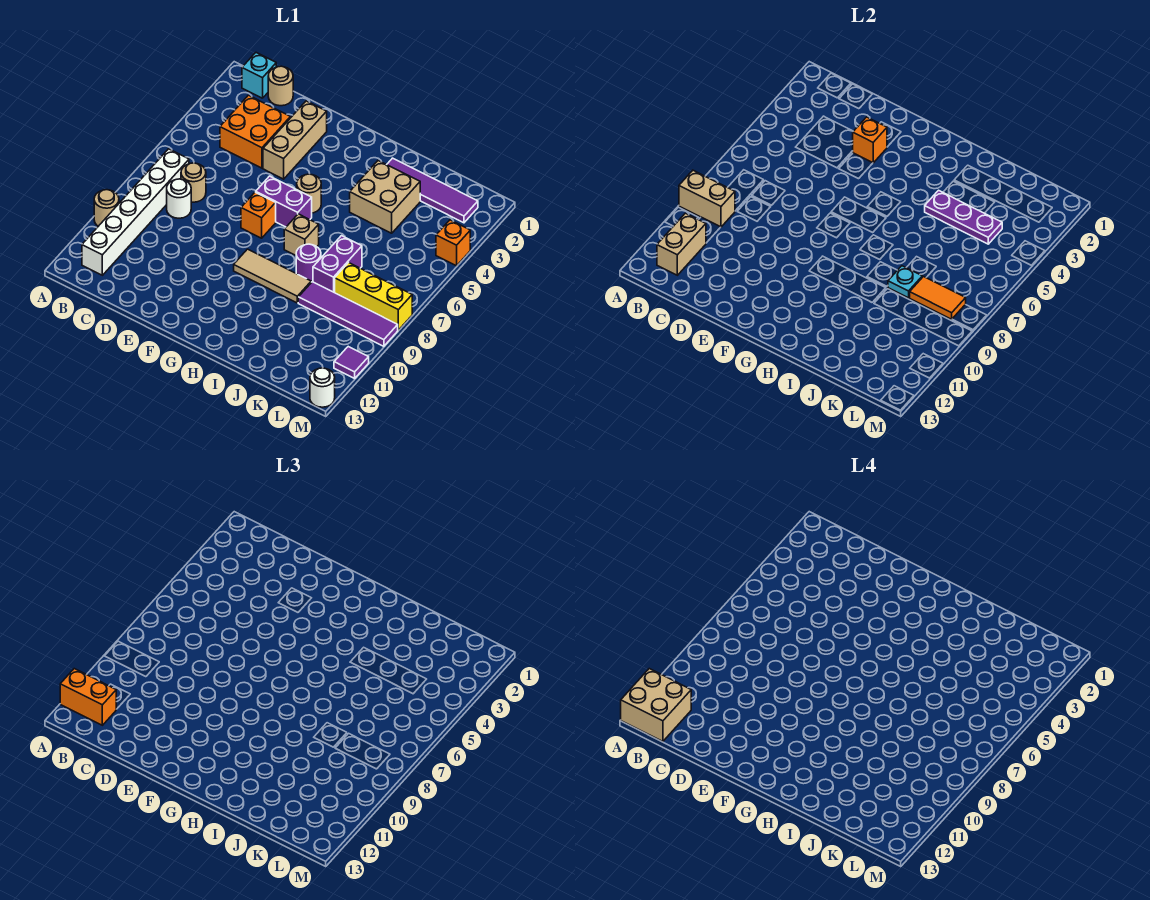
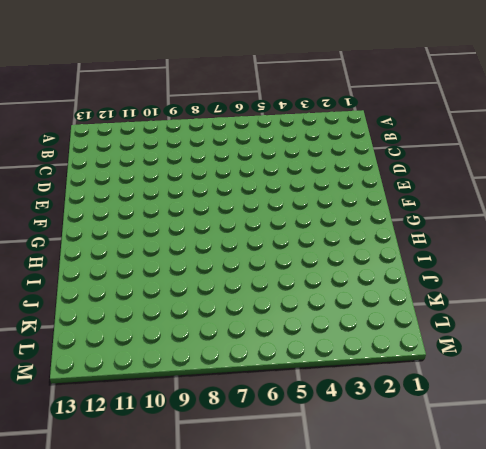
none -> tan round brick A10 level 1
none -> cyan brick B1 level 1
none -> white brick B7:B12 level 1
none -> tan round brick C1 level 1

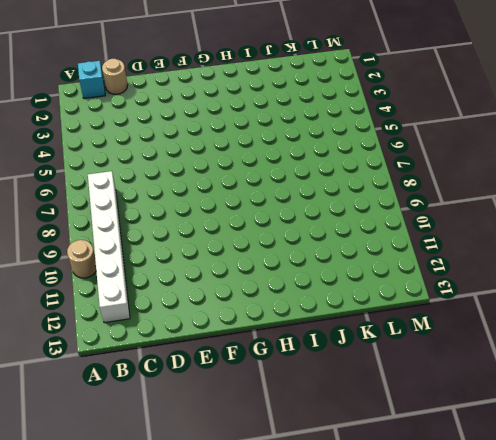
none -> orange brick C3:D4 level 1
none -> tan round brick C7 level 1
none -> white round brick C8 level 1
none -> tan brick E2:E4 level 1

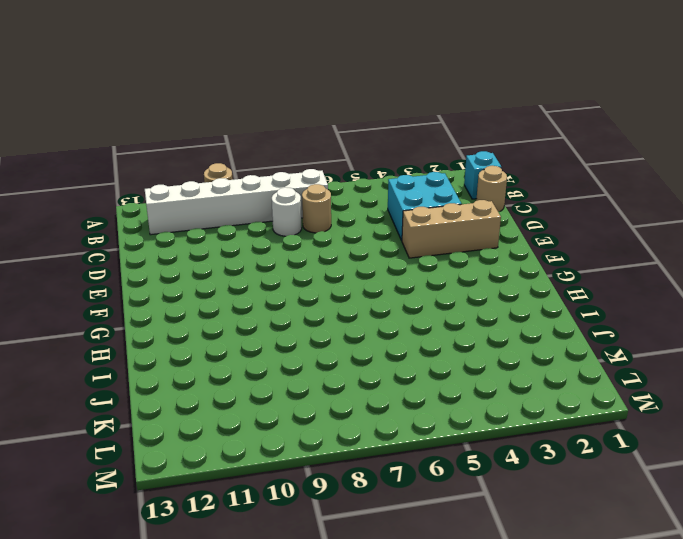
cyan brick C3:D4 level 1 -> orange brick C3:D4 level 1
none -> purple brick F6:G6 level 1
none -> orange brick F7 level 1
none -> tan round brick G5 level 1
none -> tan tile G9:I9 level 1

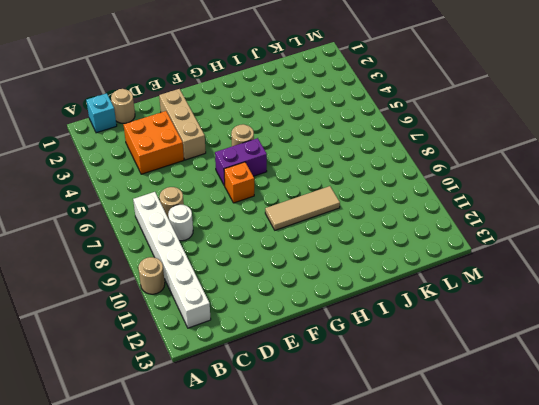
none -> tan brick H7 level 1
none -> purple tile I2:L2 level 1
none -> tan brick I3:J4 level 1
none -> purple round brick I8 level 1

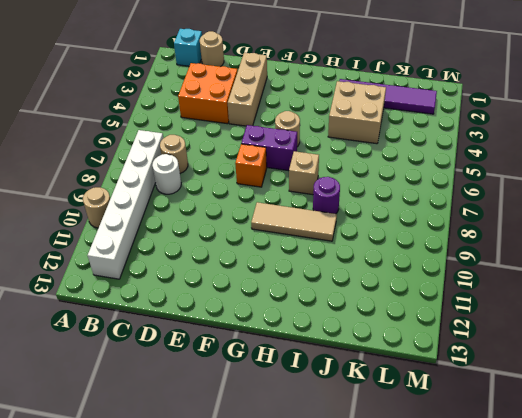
none -> purple brick J7:J8 level 1
none -> purple tile J9:M9 level 1
none -> yellow brick K8:M8 level 1
none -> orange brick M4 level 1

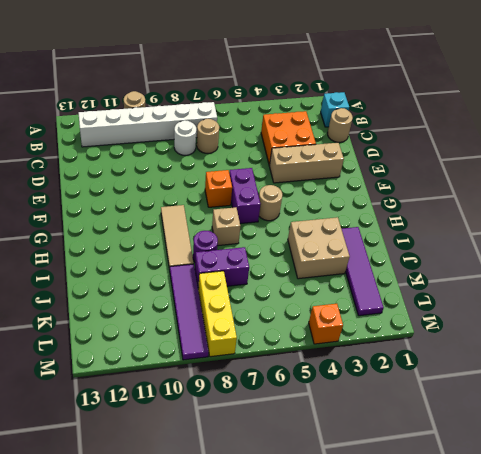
none -> purple tile M11 level 1
none -> white round brick M13 level 1
none -> tan brick A9:B9 level 2
none -> tan brick B11:B12 level 2

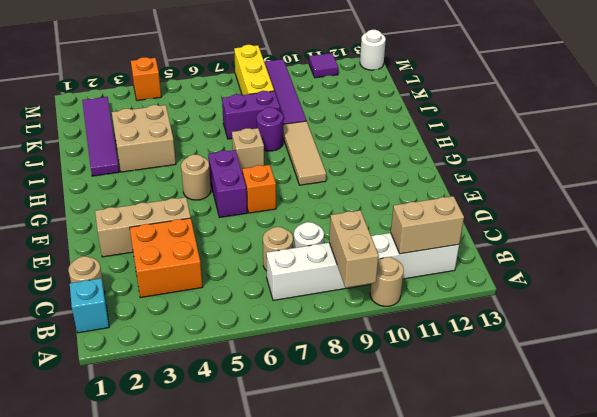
none -> orange brick E3 level 2
none -> purple plate I4:K4 level 2
none -> cyan plate J8 level 2
none -> orange tile K8:L8 level 2

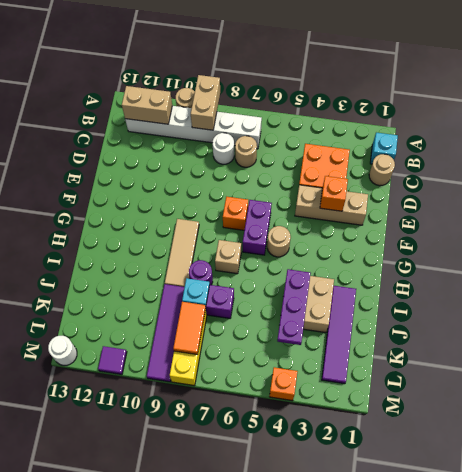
none -> orange brick A12:B12 level 3
none -> tan brick A12:B13 level 4

